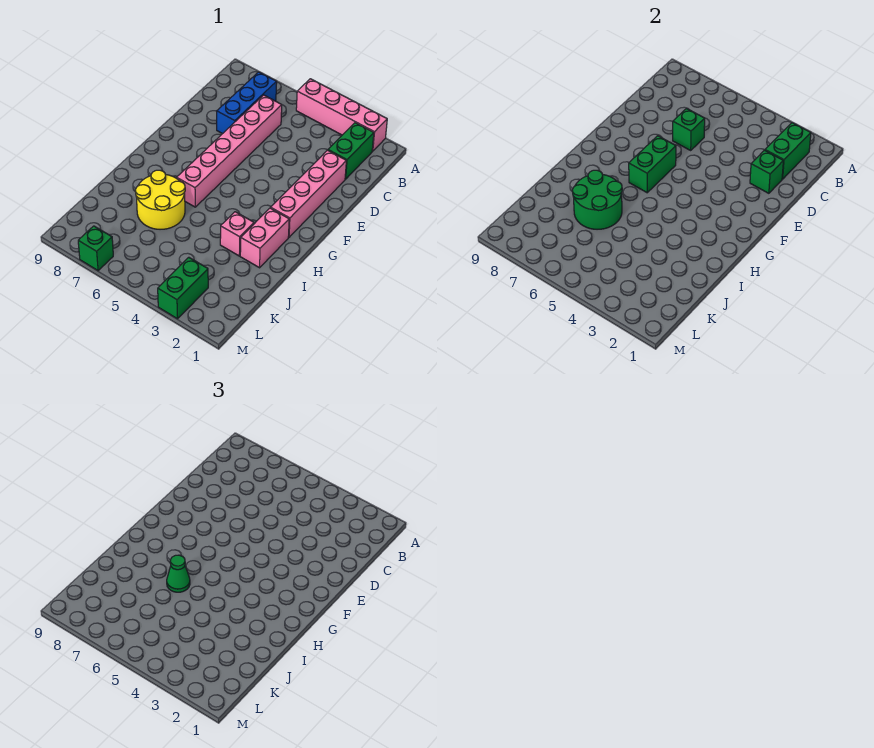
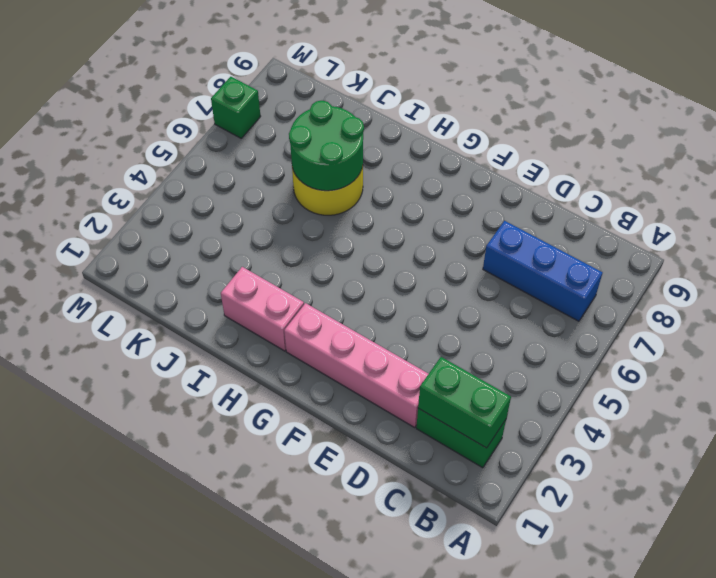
none -> pink brick A2:A5 level 1
none -> pink brick C6:H6 level 1
none -> pink brick I3 level 1

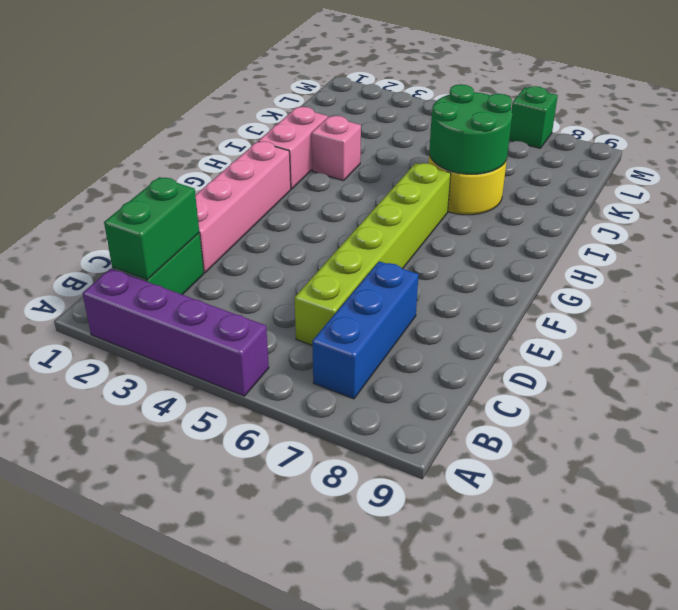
purple brick A2:A5 level 1 -> pink brick A2:A5 level 1
lime brick C6:H6 level 1 -> pink brick C6:H6 level 1
none -> green brick L3:M3 level 1
none -> green brick D2 level 2
none -> green brick D6 level 2

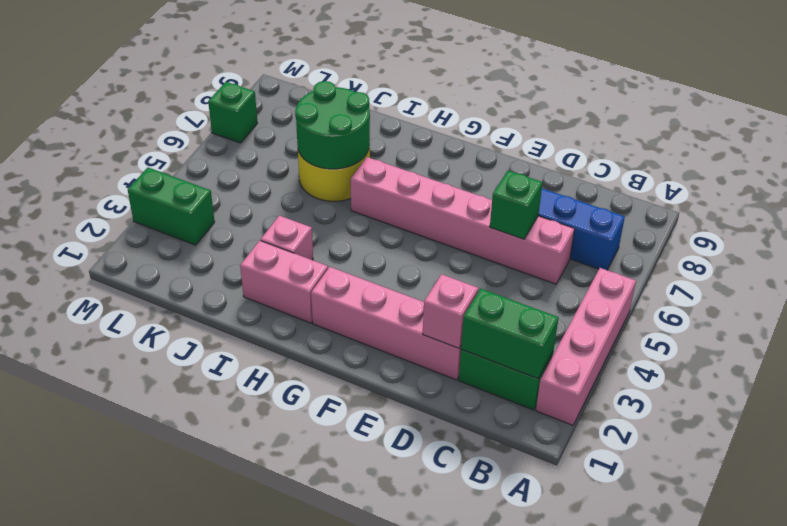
pink brick D2 level 2 -> green brick D2 level 2
none -> green brick F6:G6 level 2
none -> green cone I6 level 3

